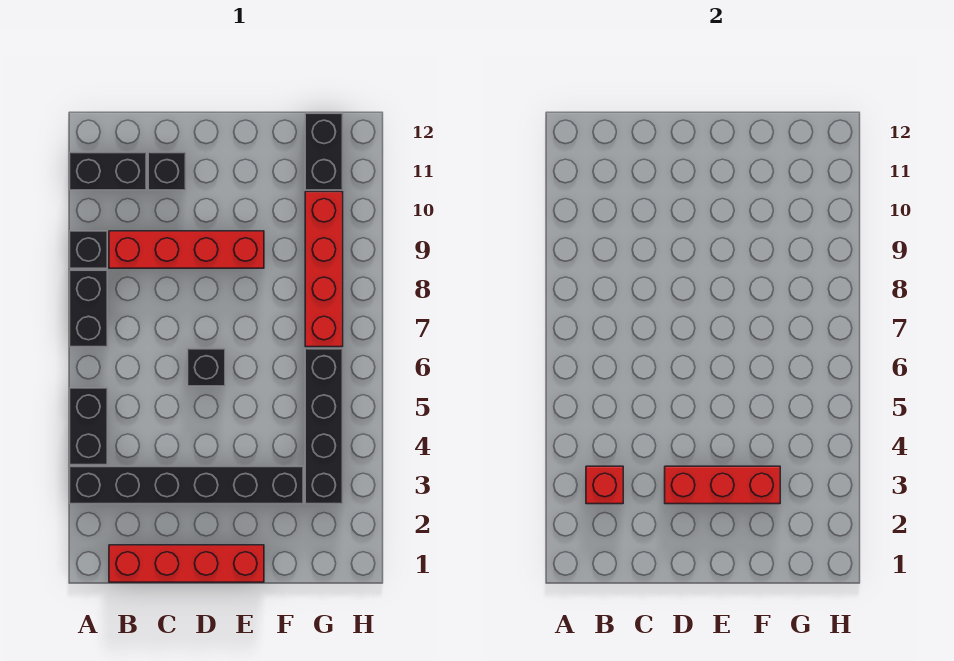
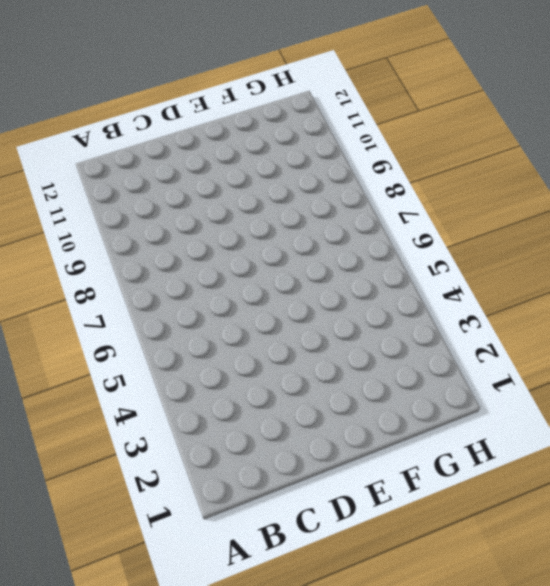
none -> black brick A3:F3 level 1
none -> black brick A4:A5 level 1
none -> black brick A7:A8 level 1

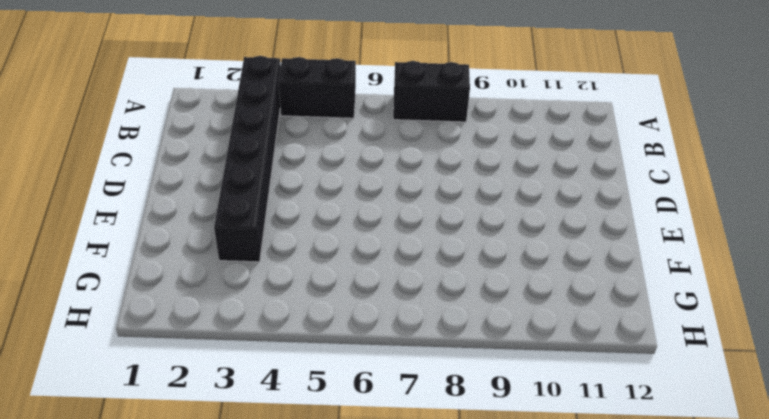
none -> black brick A9 level 1
none -> black brick A11:B11 level 1
none -> red brick B1:E1 level 1

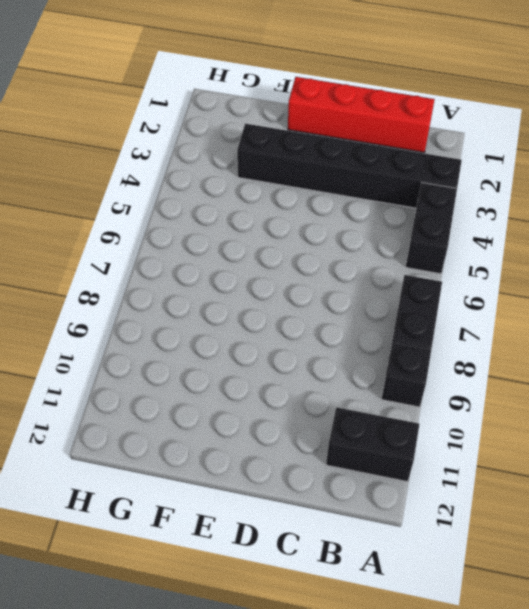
none -> red brick B9:E9 level 1
none -> black brick C11 level 1
none -> black brick D6 level 1

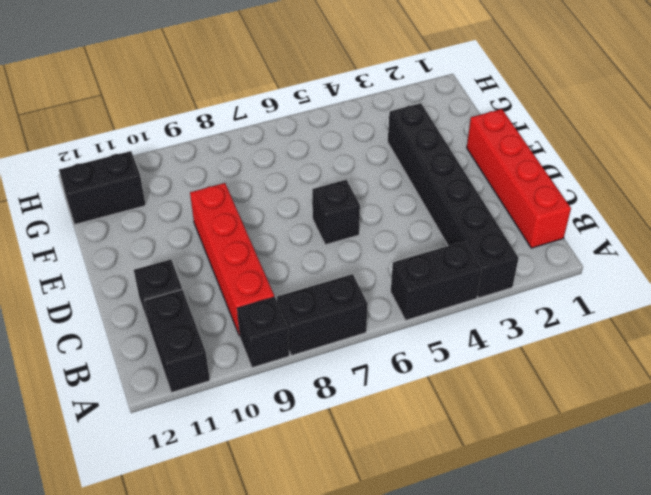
none -> black brick G3:G6 level 1
none -> red brick G7:G10 level 1
none -> red brick B3 level 2

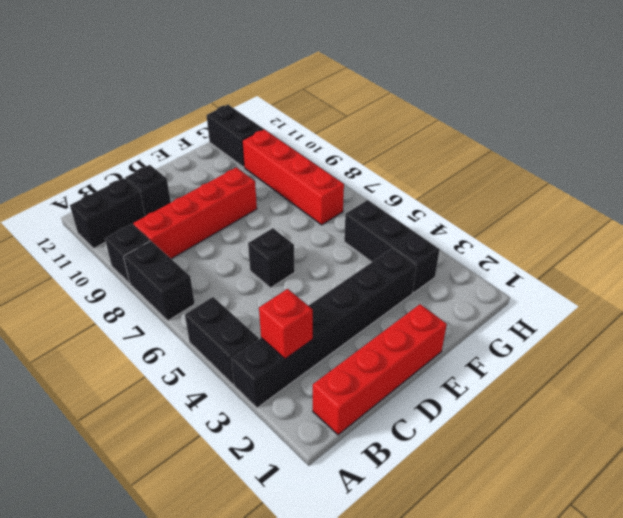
black brick G3:G5 level 1 -> black brick G3:G6 level 1
none -> red brick D3:F3 level 2

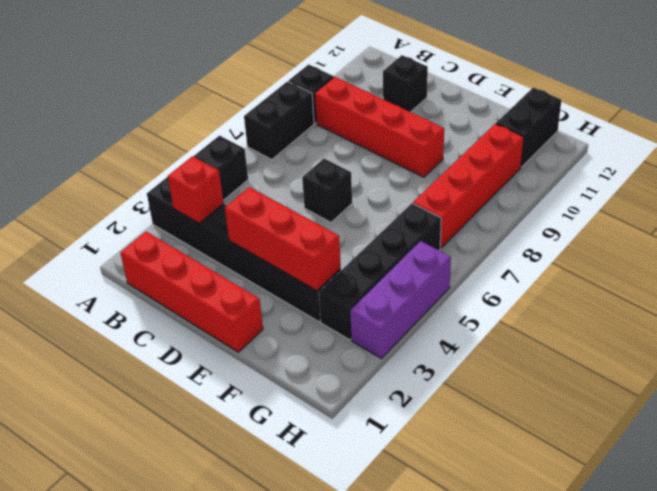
purple brick H3:H5 level 1 -> none
none -> black brick A11:B11 level 1

